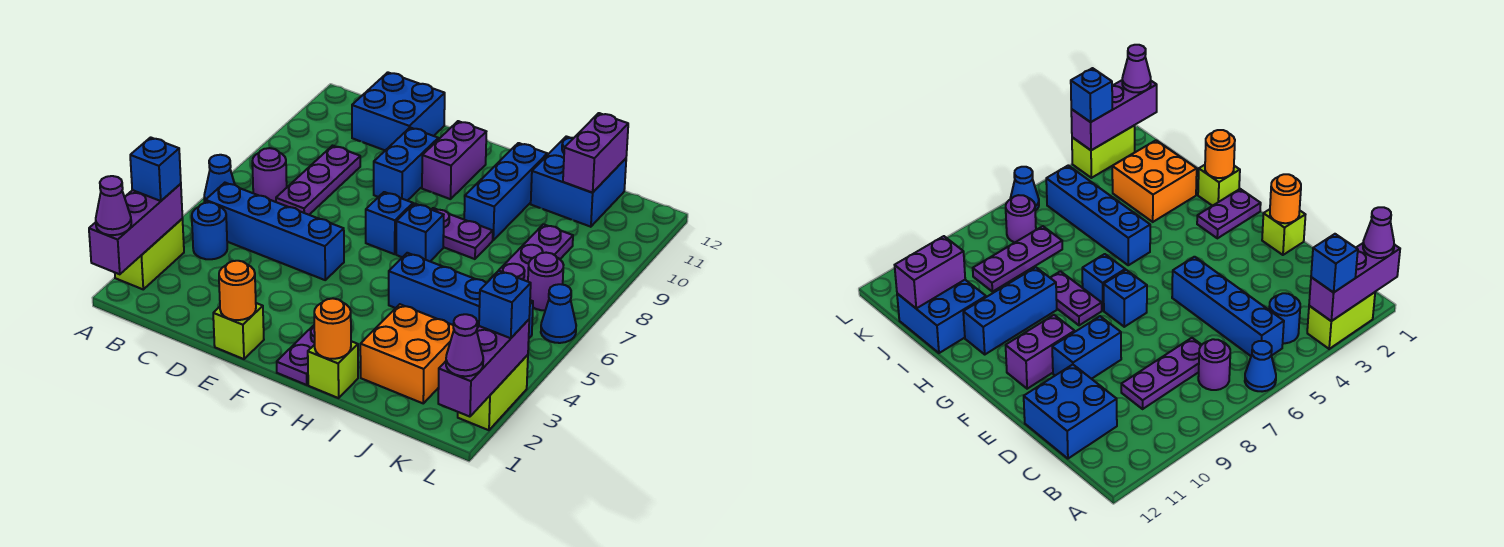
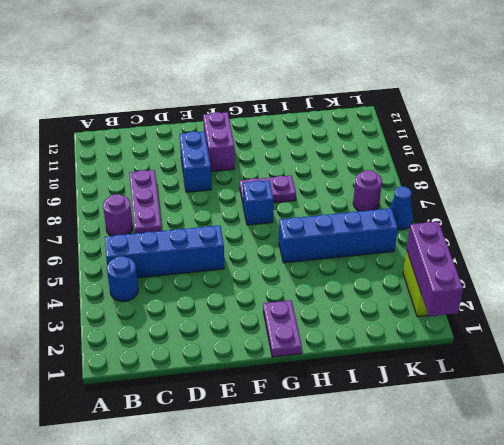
none -> lime brick A2:A3 level 1
none -> blue cone A6 level 1
none -> blue brick C11:D12 level 1
none -> lime brick E1 level 1

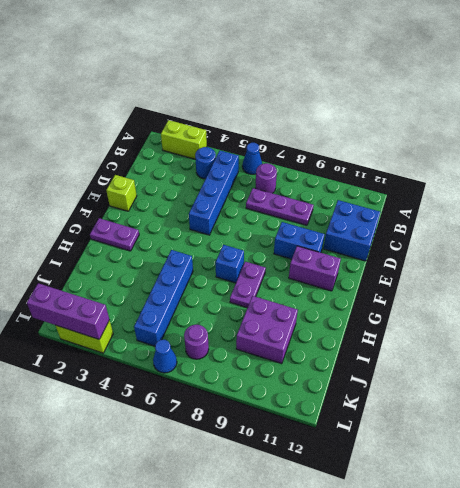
purple brick I9:J10 level 1 -> purple plate J7:J9 level 1
none -> blue brick F7 level 1
none -> lime brick H1 level 1
none -> blue brick H9:H11 level 1
none -> orange brick I2:J3 level 1

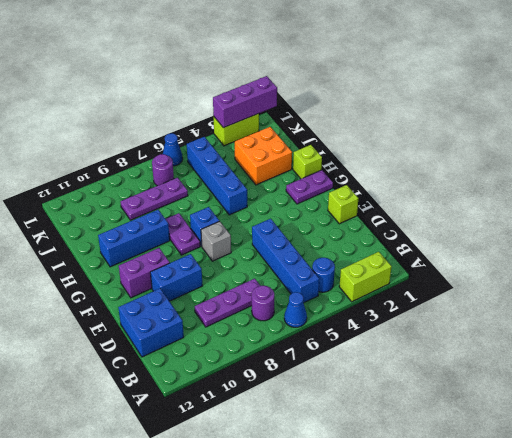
grey brick F7 level 1 -> blue brick F7 level 1
none -> blue brick I11:J12 level 1
none -> purple brick A1:A3 level 2
none -> orange round brick E1 level 2
none -> orange round brick H1 level 2

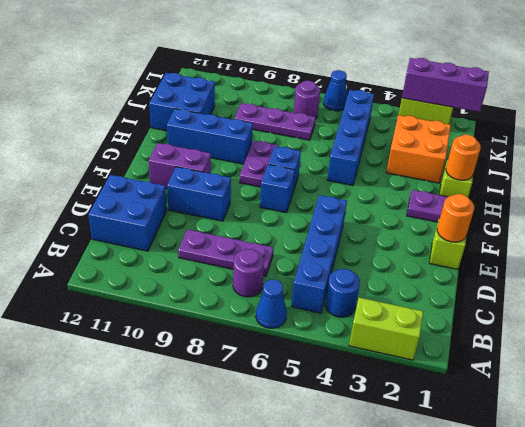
none -> purple brick A1:A3 level 2
none -> purple brick J11:J12 level 2
none -> purple cone A1 level 3
none -> blue brick A3 level 3

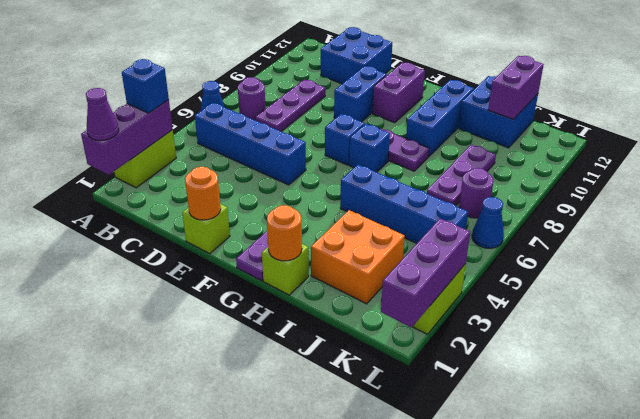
none -> blue round brick B4 level 1
none -> purple cone L1 level 3
none -> blue brick L3 level 3

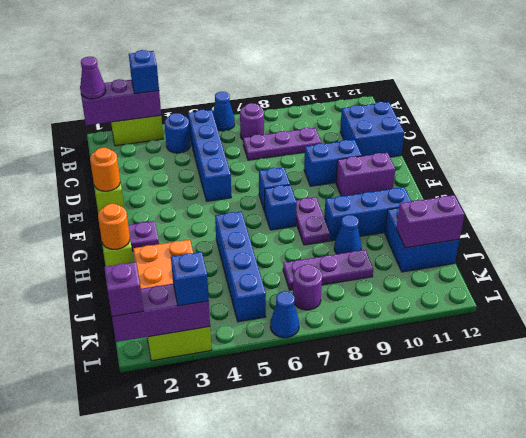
blue cone I9 level 1 -> none
purple brick L1 level 3 -> purple cone L1 level 3

